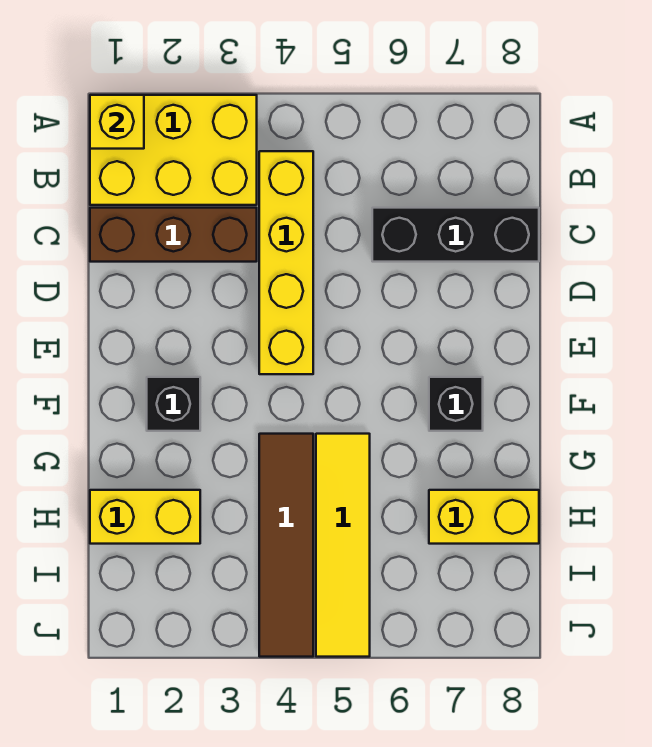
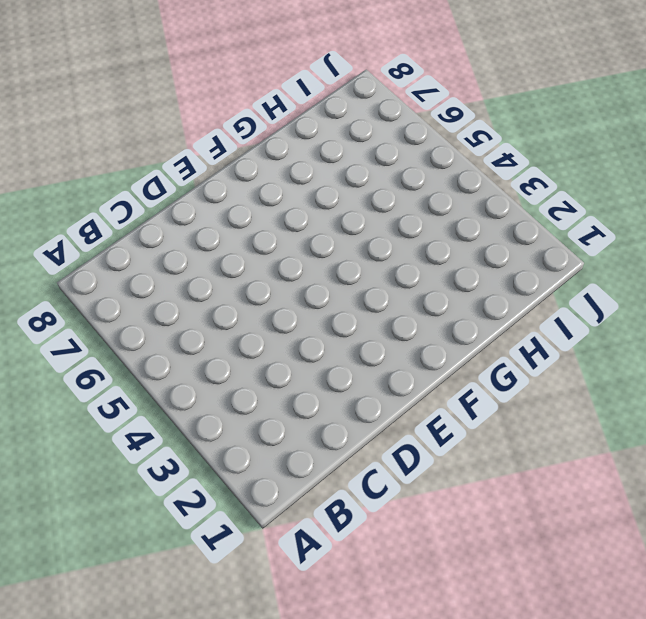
none -> yellow brick A1:B3 level 1
none -> yellow brick B4:E4 level 1

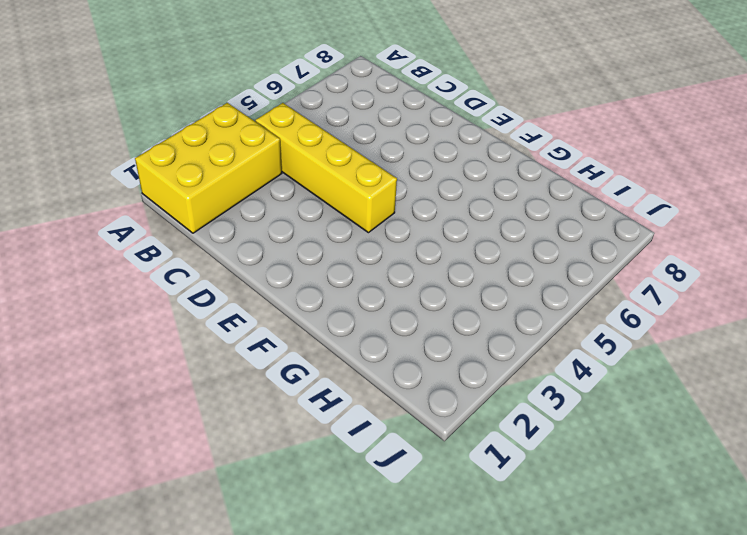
none -> brown brick C1:C3 level 1
none -> black brick C6:C8 level 1

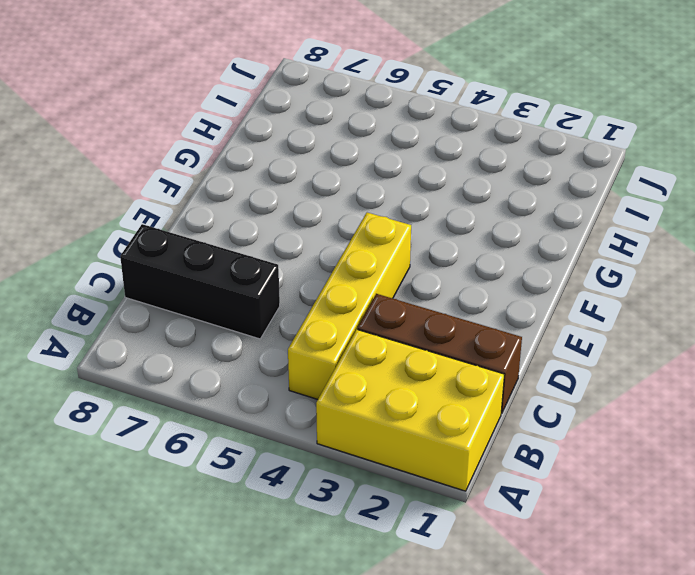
none -> black brick F2 level 1
none -> black brick F7 level 1

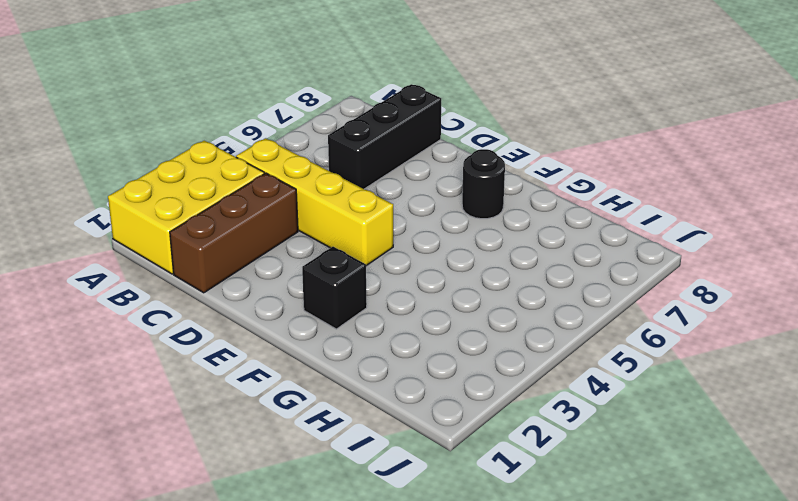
black round brick F7 level 1 -> black brick F7 level 1
none -> brown tile G4:J4 level 1
none -> yellow tile G5:J5 level 1

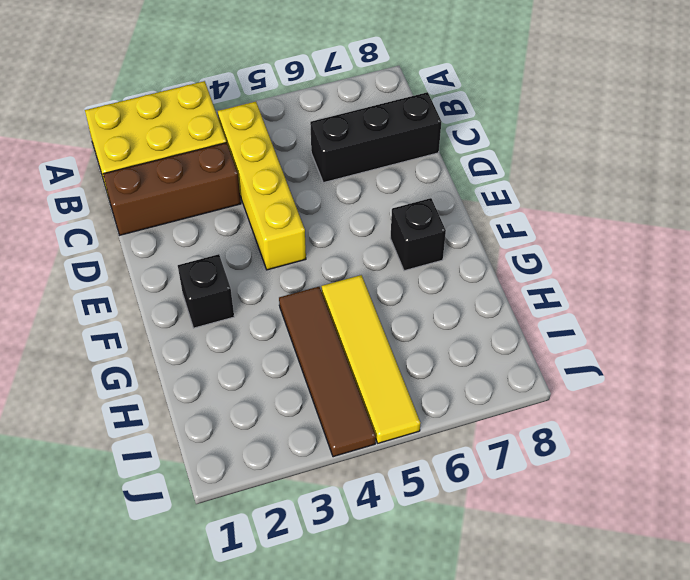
none -> yellow brick H1:H2 level 1
none -> yellow brick H7:H8 level 1

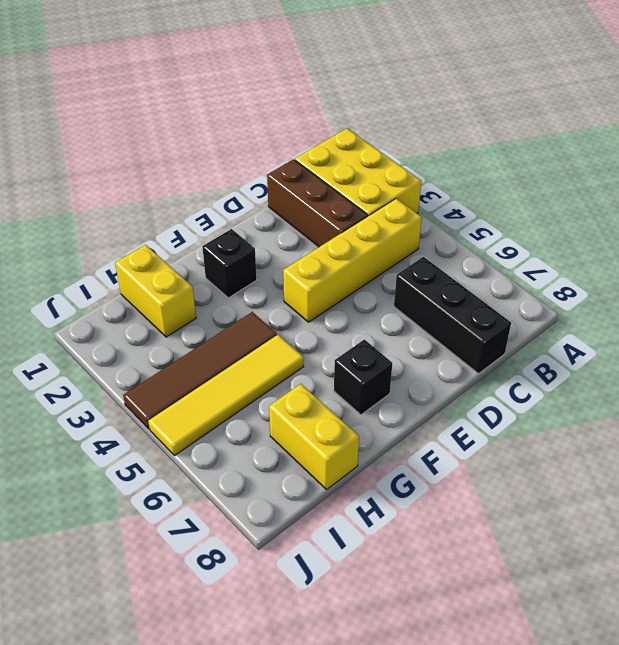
none -> yellow brick A1 level 2

